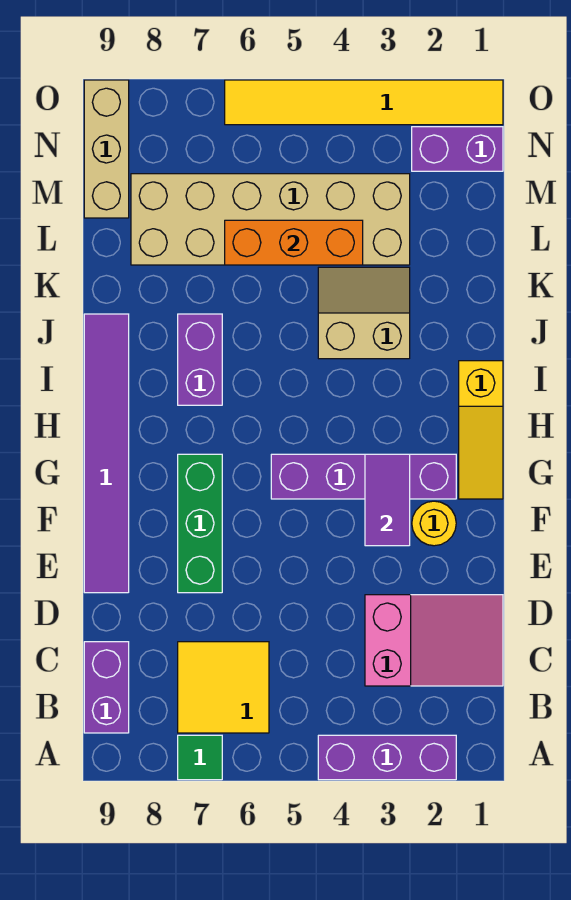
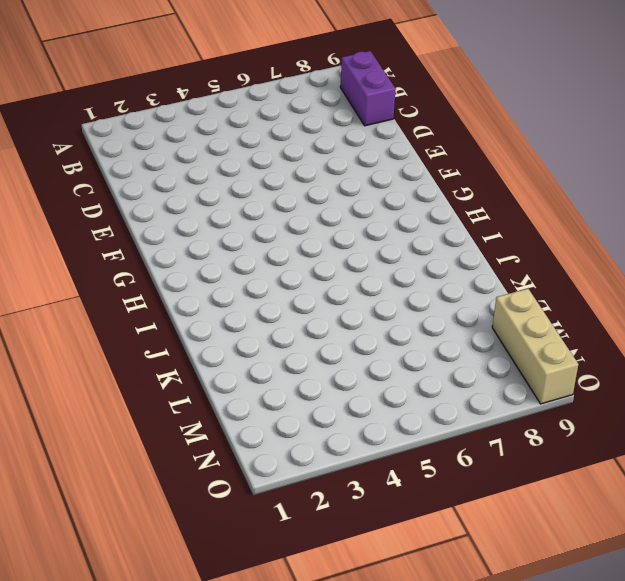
none -> purple brick A2:A4 level 1
none -> green tile A7 level 1
none -> yellow tile B6:C7 level 1

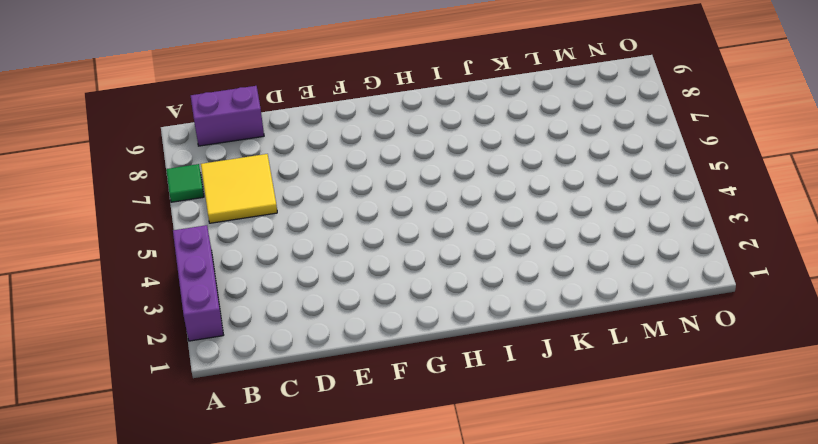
none -> pink slope C1:D3 level 1 top 3
none -> green brick E7:G7 level 1
none -> purple tile E9:J9 level 1

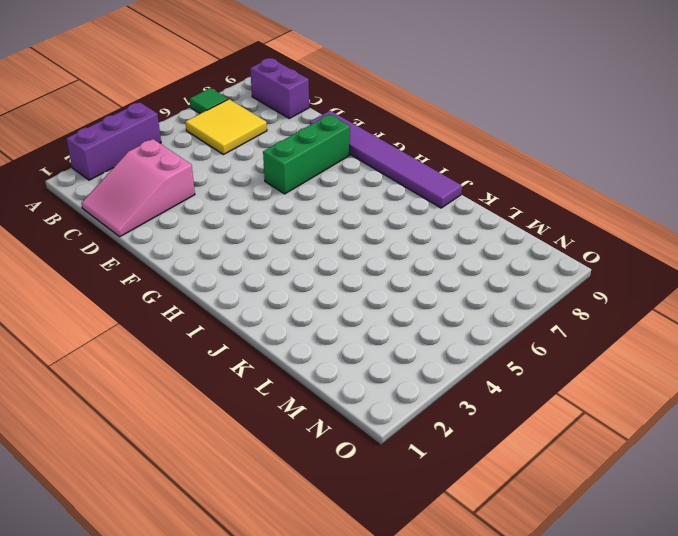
green brick F6:F8 level 1 -> green brick E7:G7 level 1
none -> yellow round brick F2 level 1
none -> yellow slope G1:I1 level 1 top I
none -> purple brick G2:G5 level 1

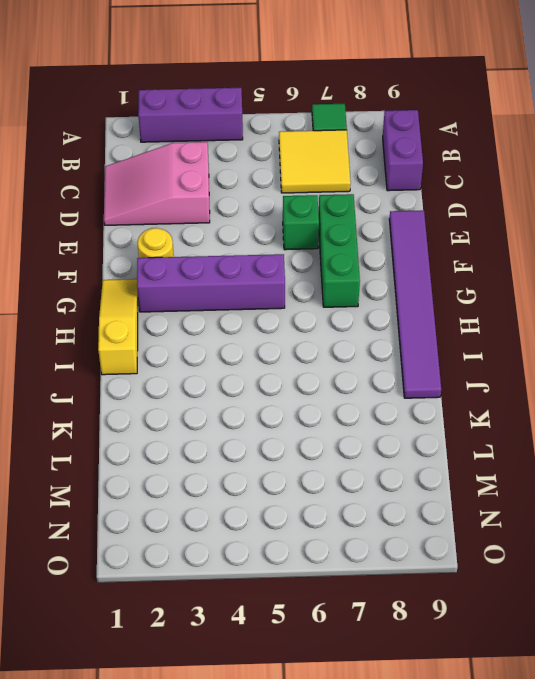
green brick E6 level 1 -> none
none -> purple brick I7:J7 level 1
none -> tan slope J3:K4 level 1 top J
none -> tan brick L3:M8 level 1

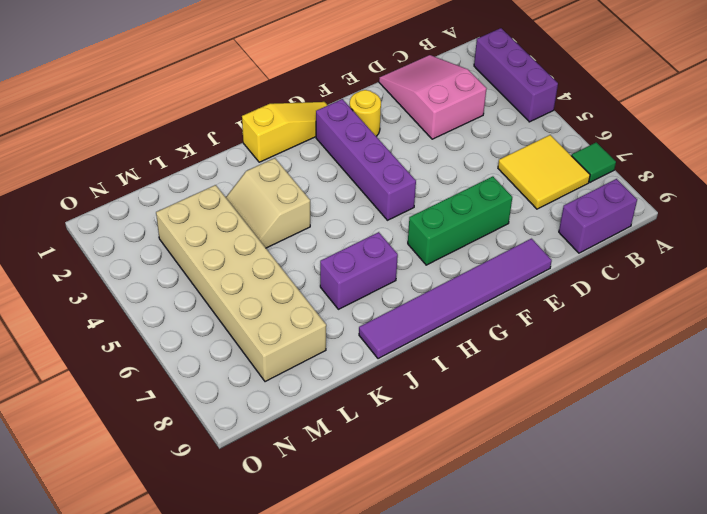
none -> tan brick M9:O9 level 1
none -> purple brick N1:N2 level 1
none -> yellow tile O1:O6 level 1

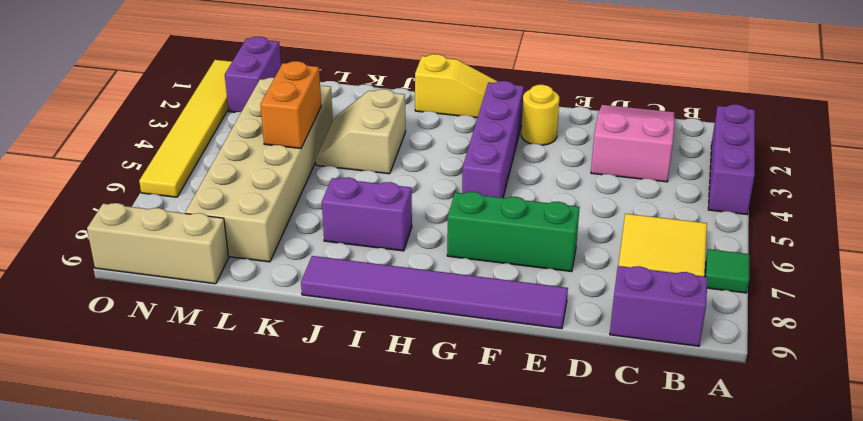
orange brick L4:L5 level 2 -> orange brick L4:L6 level 2
none -> purple tile F3:G3 level 2

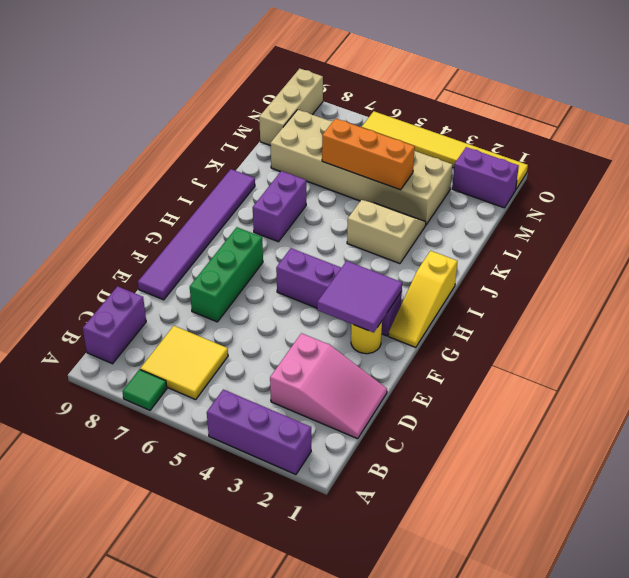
purple tile F2:G3 level 2 -> purple tile F3:G3 level 2

